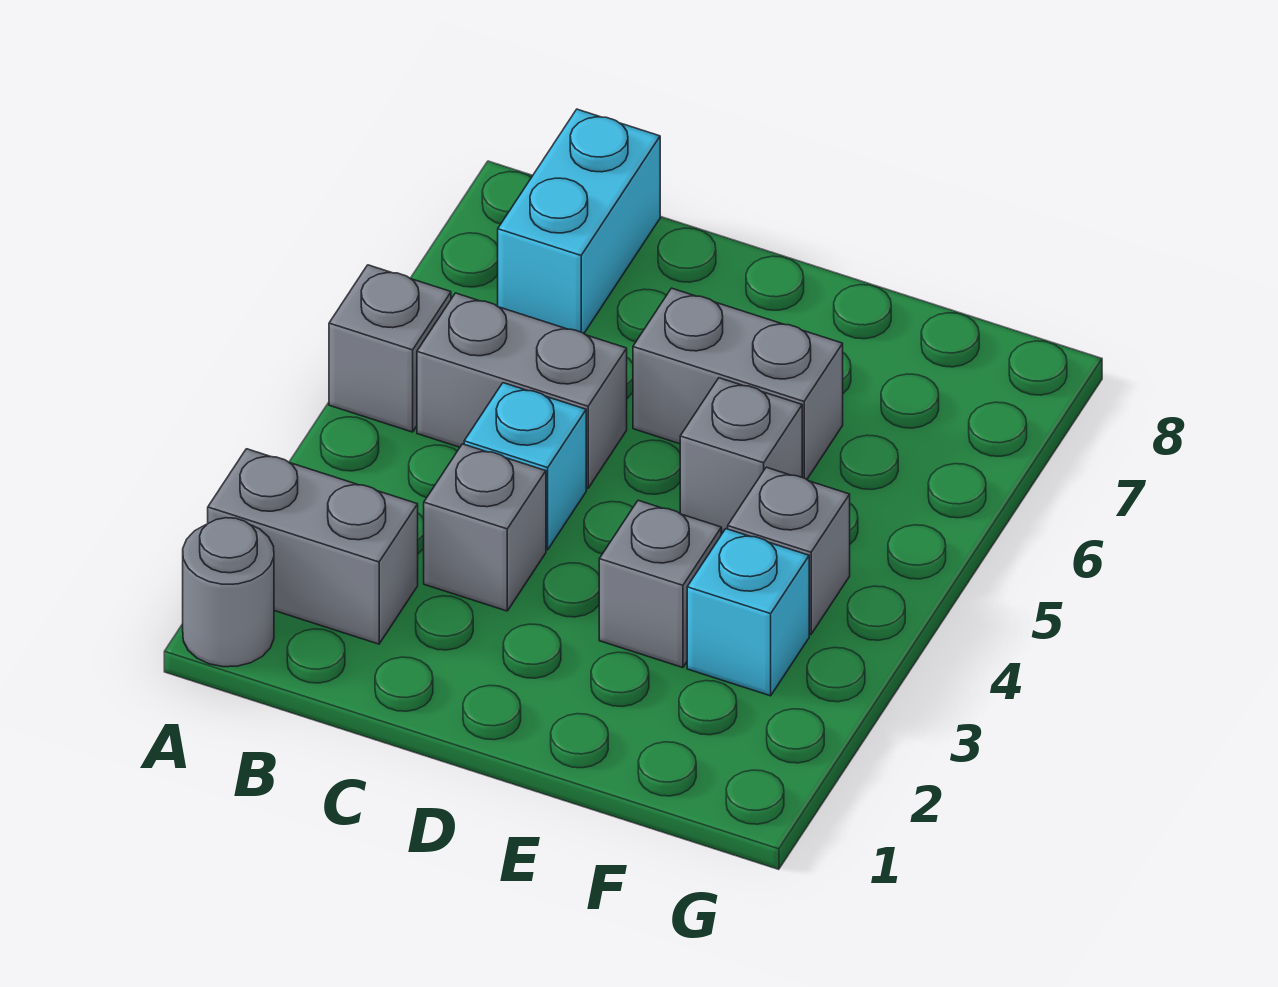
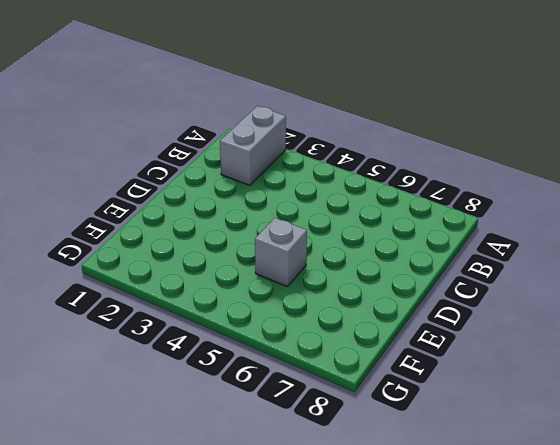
none -> grey round brick A1 level 1
none -> grey brick A5 level 1
none -> grey brick B5:C5 level 1

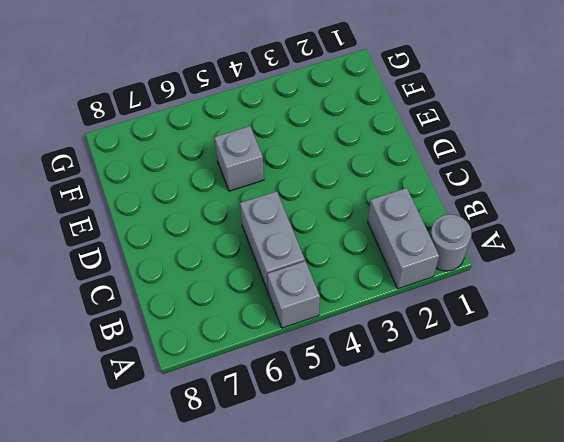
none -> cyan brick B7:B8 level 1
none -> grey brick C3 level 1
none -> cyan brick C4 level 1

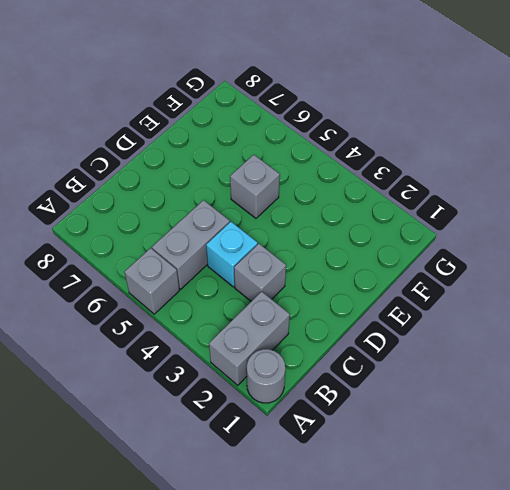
none -> cyan brick B7:B8 level 1
none -> grey brick D6:E6 level 1
none -> grey brick E3 level 1

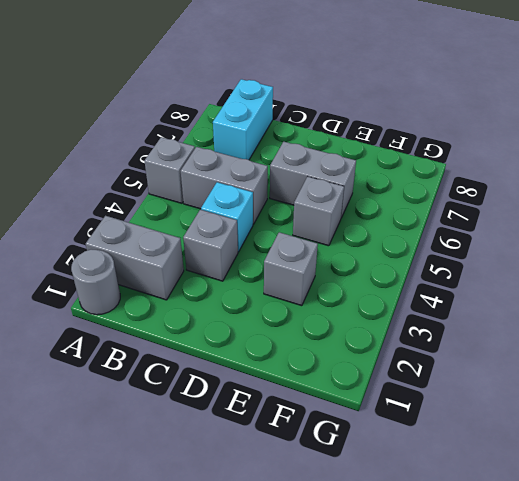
none -> cyan brick F3 level 1
none -> grey brick F4 level 1

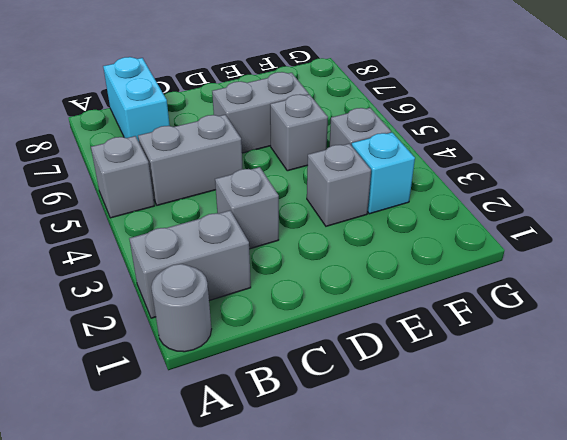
none -> cyan brick C4 level 1

